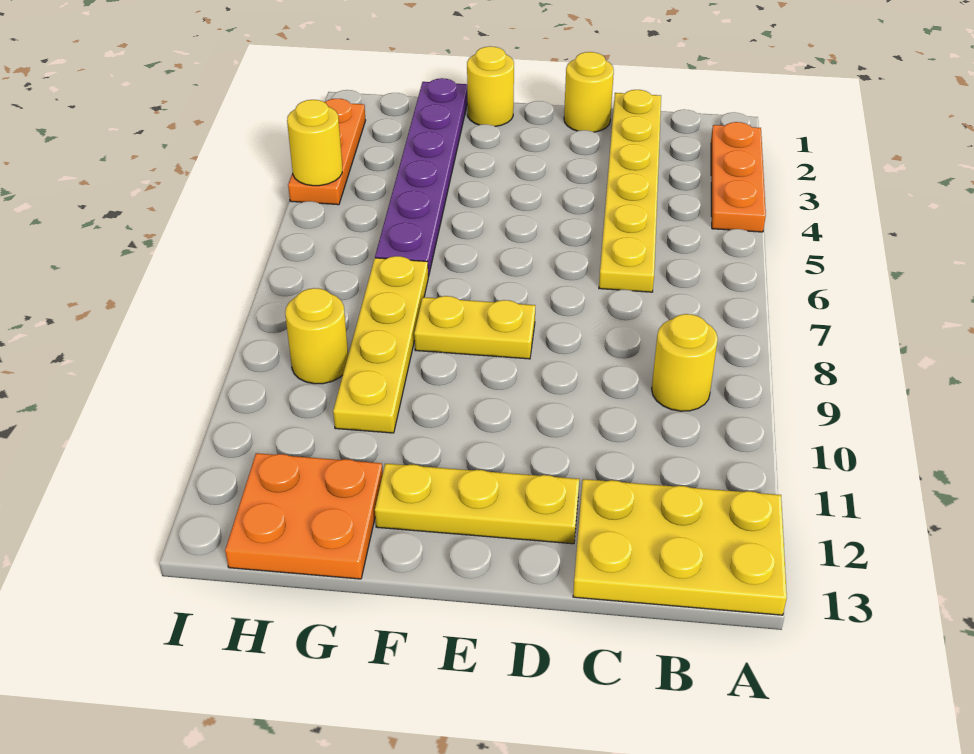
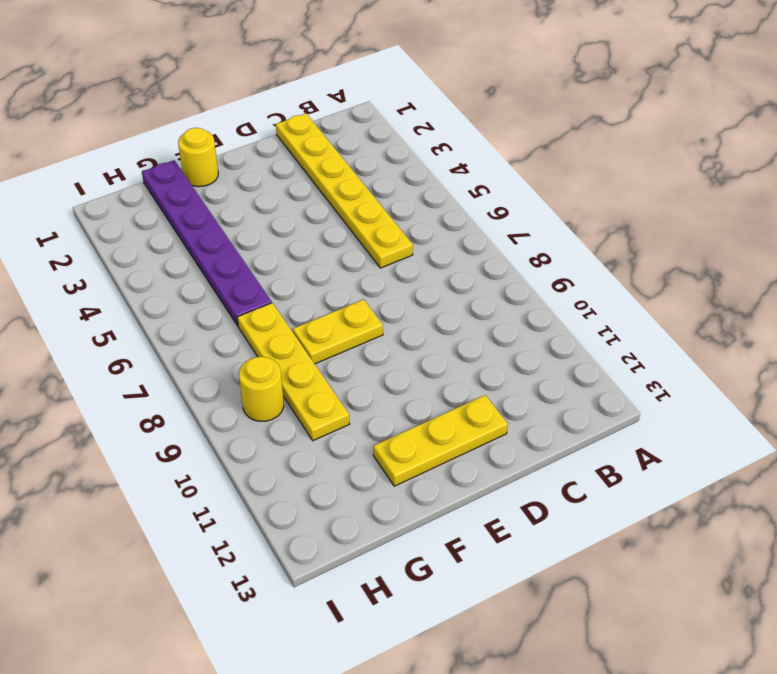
none -> orange plate A2:A4 level 1
none -> yellow plate A12:C13 level 1
none -> yellow round brick B9 level 1

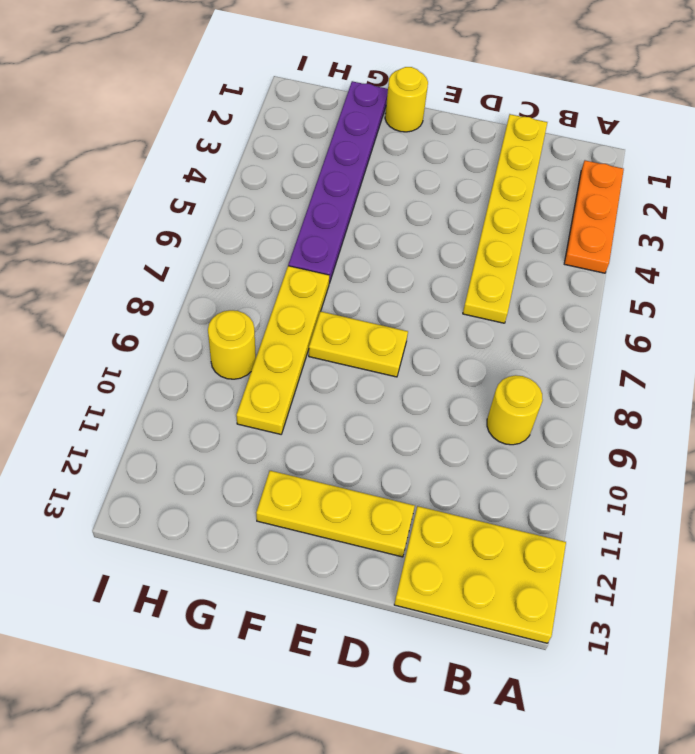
none -> yellow round brick D1 level 1
none -> orange plate G12:H13 level 1
none -> orange plate I2:I4 level 1

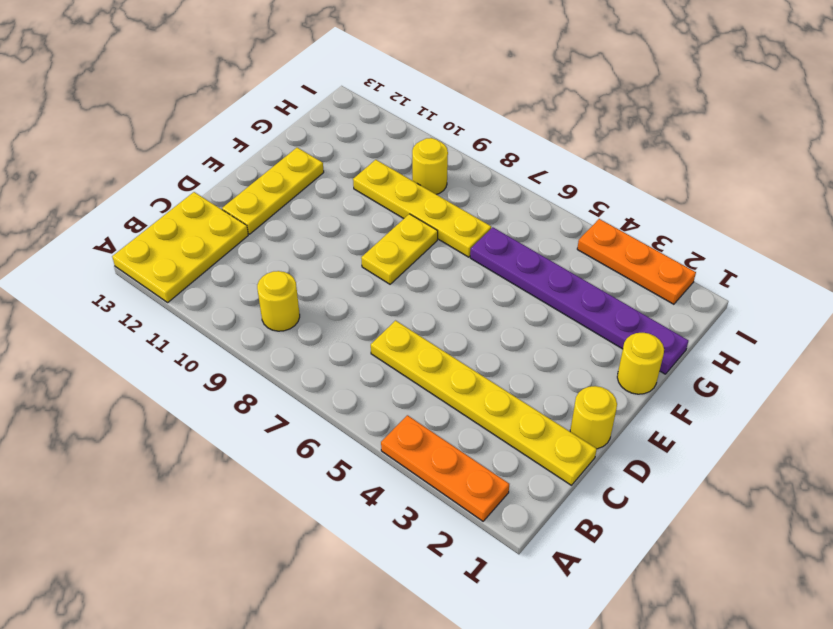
none -> orange plate G12:H13 level 1
none -> yellow round brick I4 level 2

